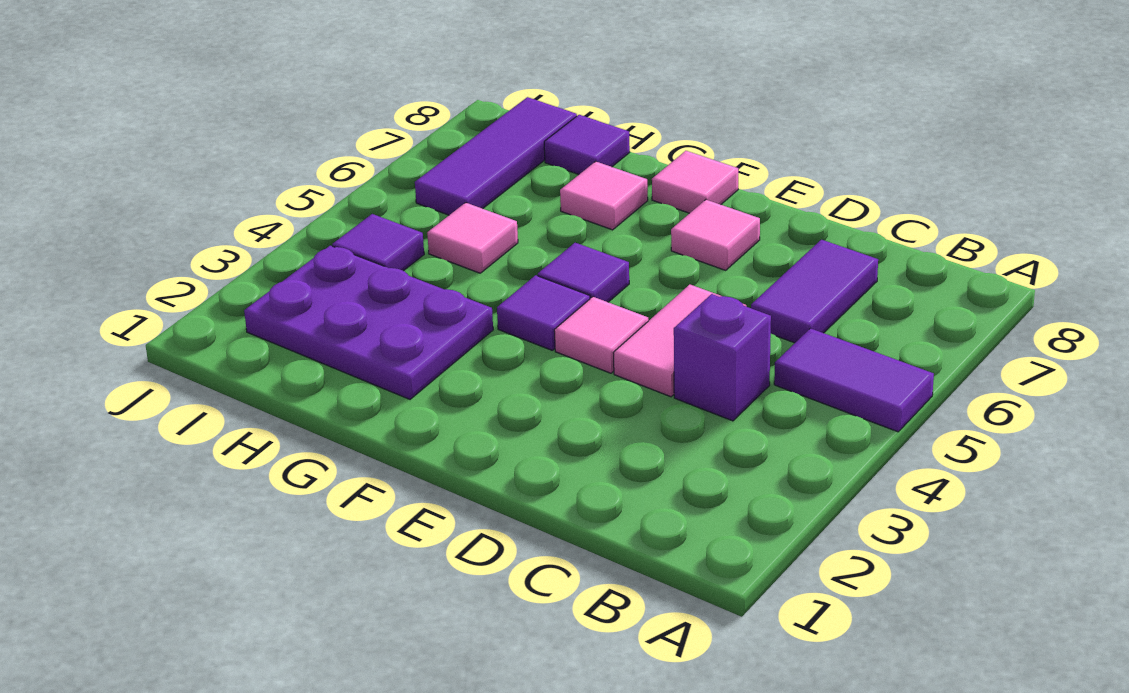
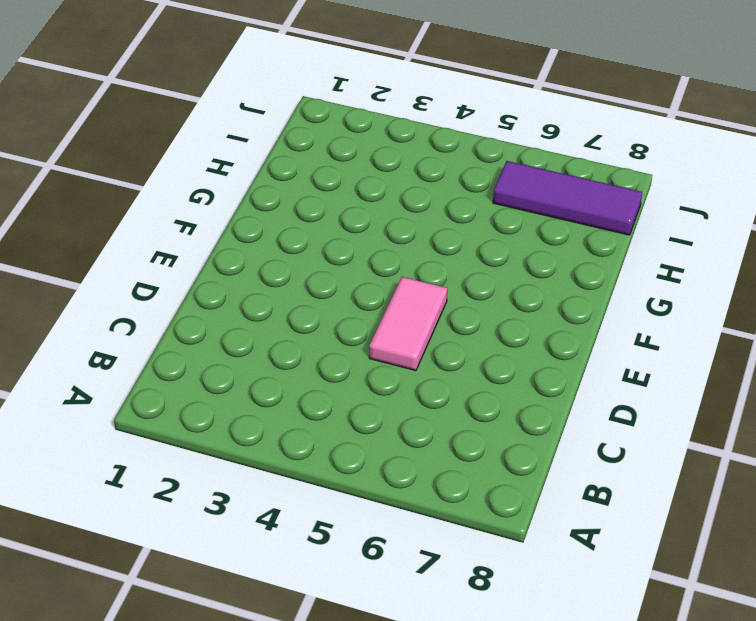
pink tile D5:E5 level 1 -> pink tile D4:D5 level 1
none -> purple tile A5:B5 level 1
none -> purple brick C4 level 1
none -> purple tile C6:C7 level 1

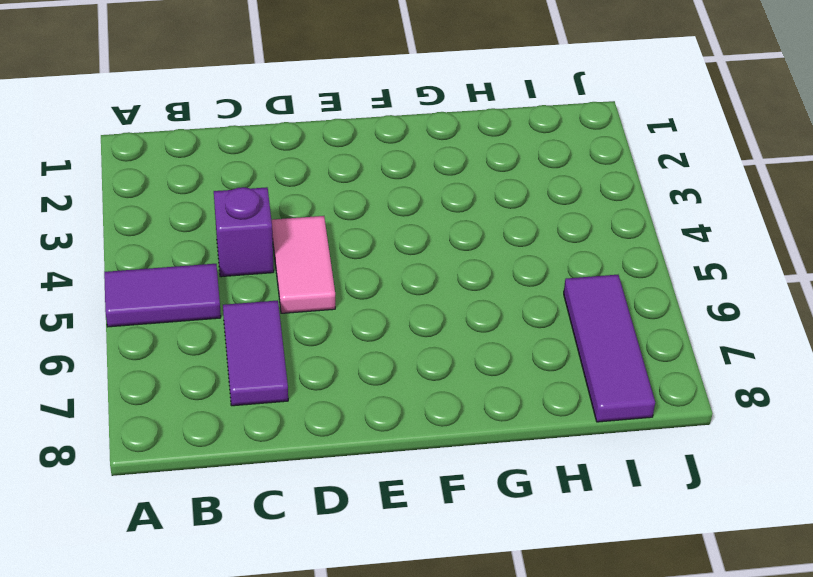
none -> pink tile E4 level 1
none -> pink tile E7 level 1
none -> purple tile F4 level 1

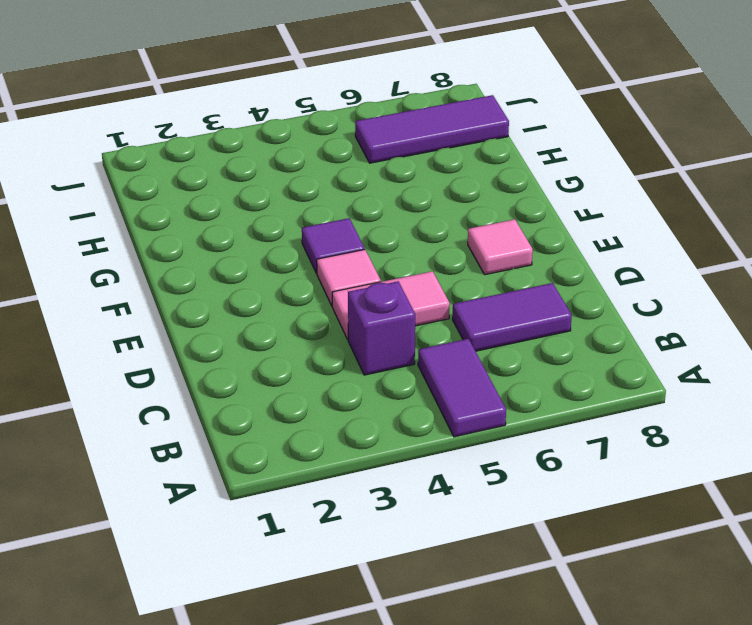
none -> purple tile F5 level 1
none -> pink tile F8 level 1
none -> purple plate G2:I3 level 1

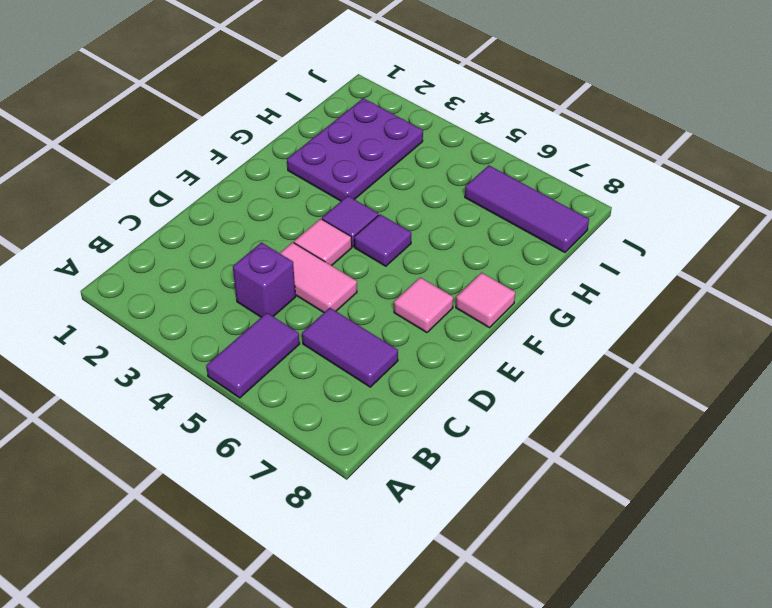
none -> pink tile G7 level 1
none -> pink tile H5 level 1
none -> purple tile H8 level 1

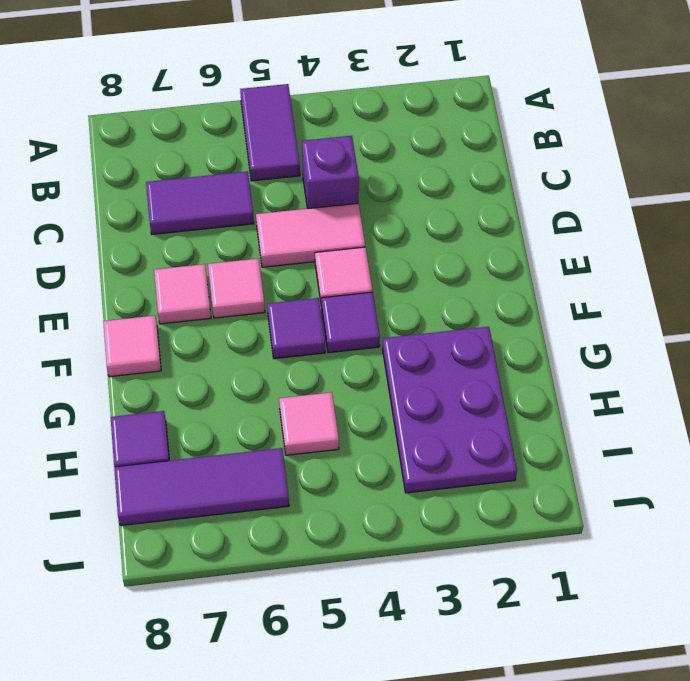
pink tile E6 level 1 -> pink tile G7 level 1
none -> purple tile I4 level 1

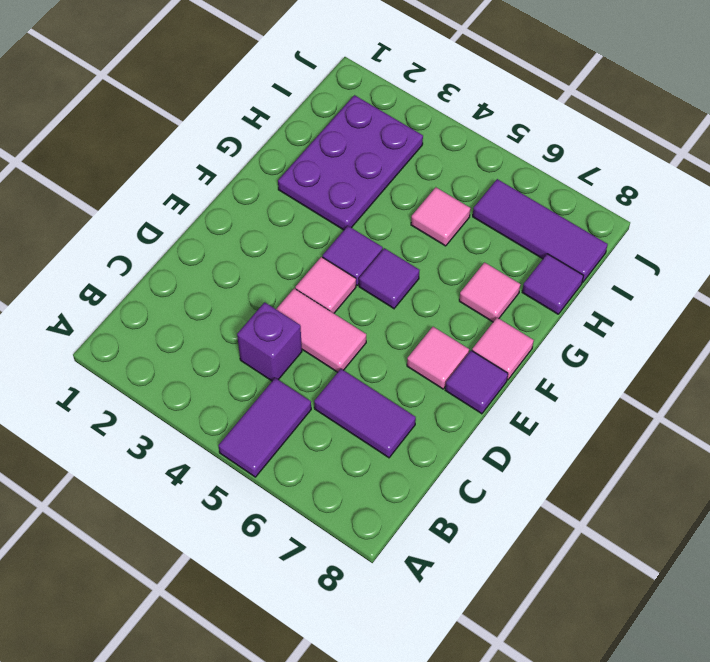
purple tile E8 level 1 -> purple tile I4 level 1

